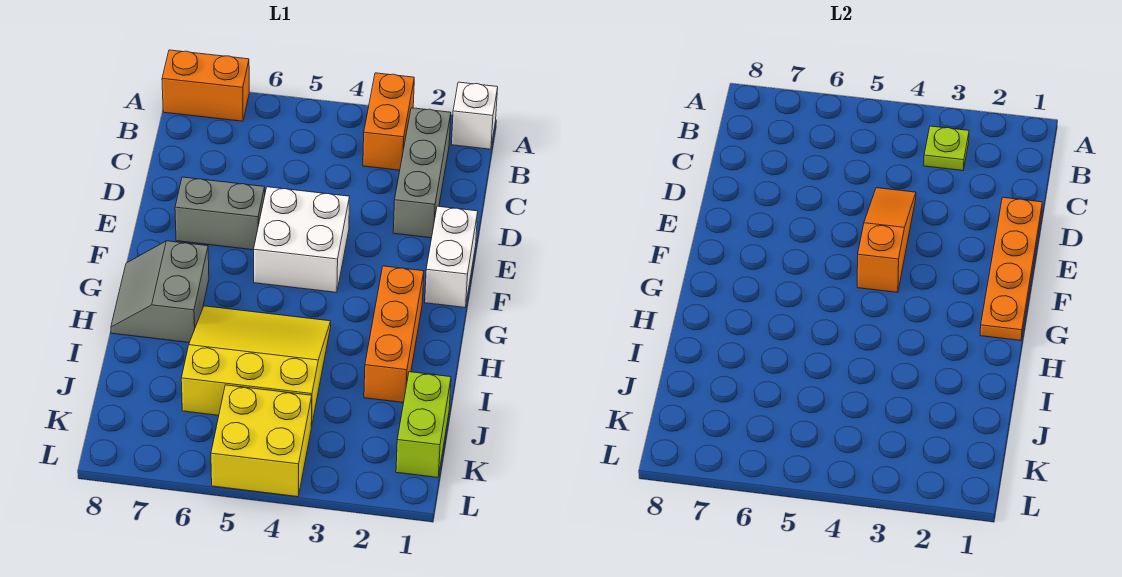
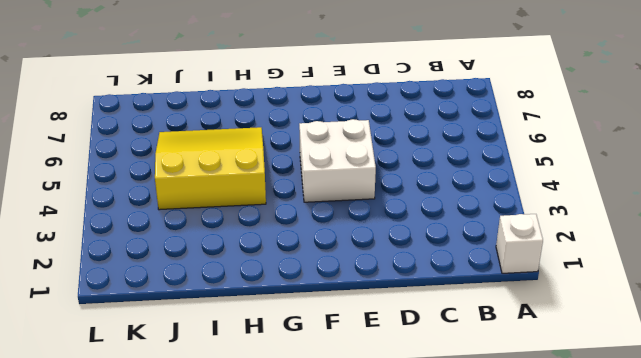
yellow slope H4:J6 level 1 top 4 -> yellow slope H4:J6 level 1 top J
none -> orange brick A3:B3 level 1
none -> orange brick A7:A8 level 1
none -> grey brick B2:D2 level 1

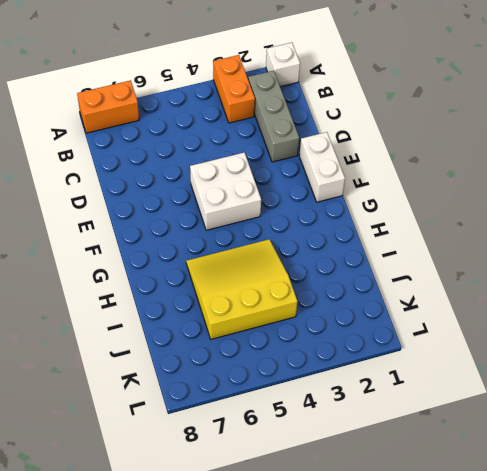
none -> grey brick E6:E7 level 1
none -> orange brick G2:I2 level 1
none -> grey slope G7:H8 level 1 top 7

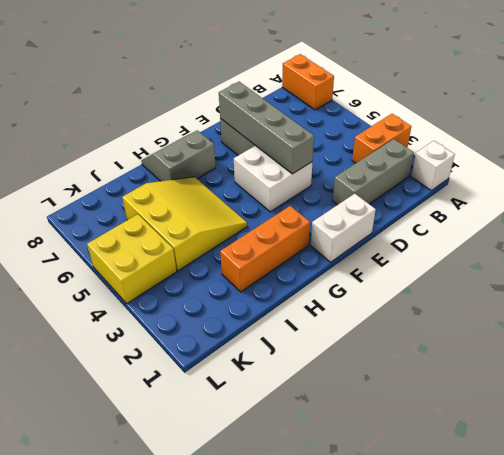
grey brick E4:E7 level 2 -> orange slope D4:F4 level 2 top F
none -> lime brick J1:K1 level 1
none -> lime plate B3 level 2
none -> orange plate D1:G1 level 2

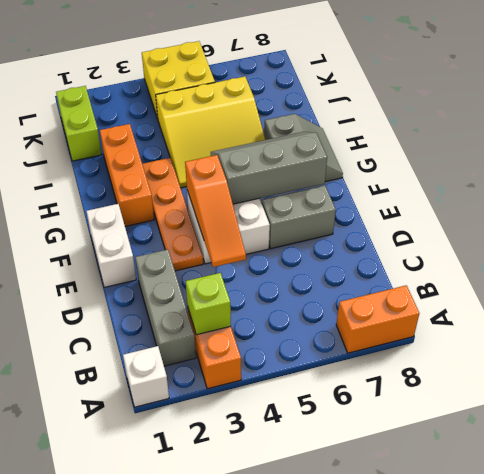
lime brick B3 level 2 -> lime plate B3 level 2
orange plate E3:H3 level 1 -> orange plate D1:G1 level 2
grey slope F5:G7 level 2 top F -> none

